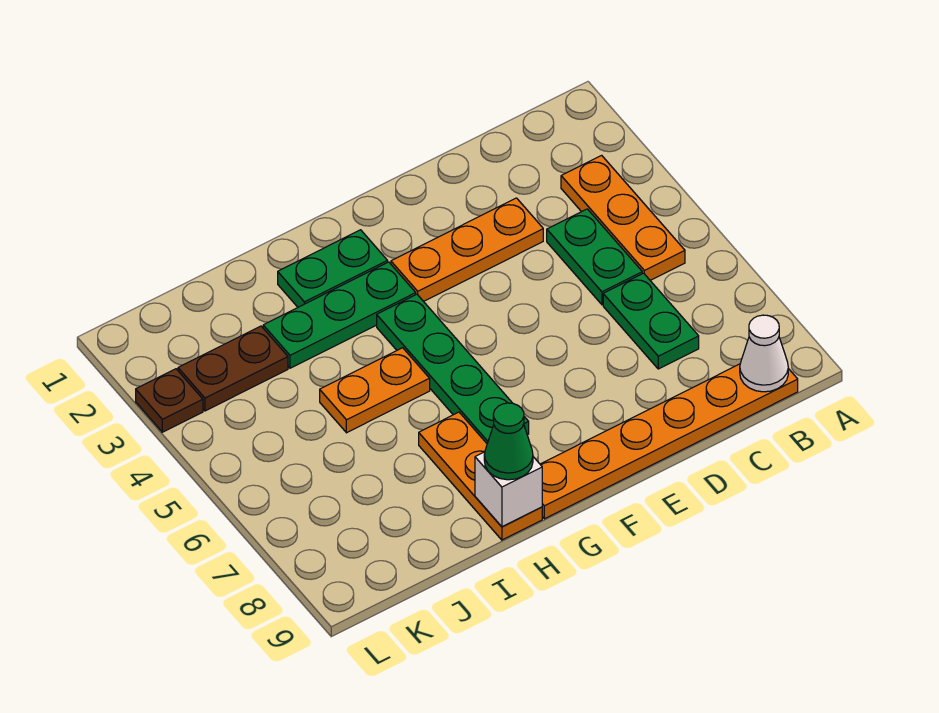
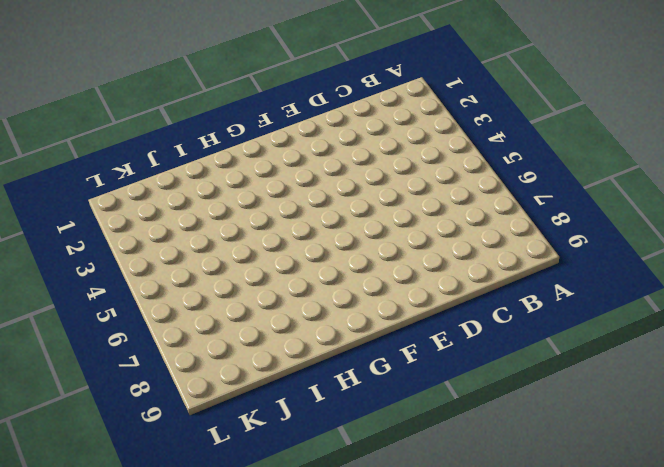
none -> orange plate B3:B5 level 1
none -> orange plate B9:G9 level 1
none -> green plate C4:C5 level 1

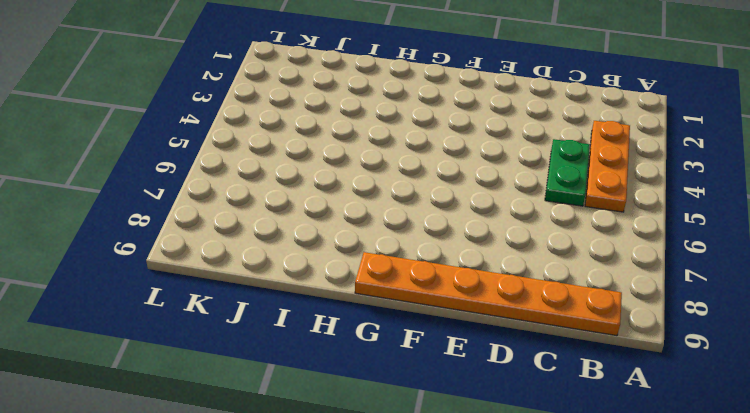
none -> green plate C6:C7 level 1
none -> orange plate D3:F3 level 1
none -> green plate G2:H2 level 1

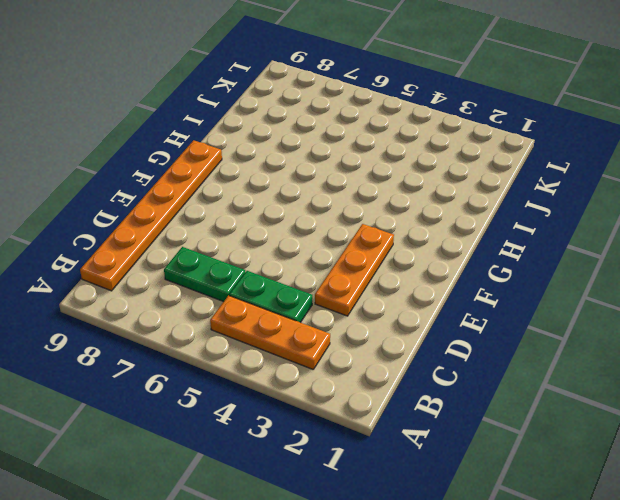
none -> green plate G2:H2 level 1
none -> green plate G3:I3 level 1
none -> green plate G4:G7 level 1

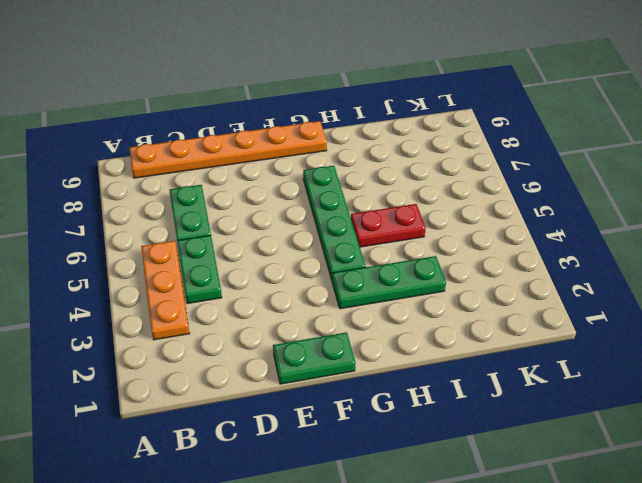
green plate E1:F1 level 1 -> green plate G2:H2 level 1
red plate H5:I5 level 1 -> orange plate H5:I5 level 1
none -> orange plate D3:F3 level 1
none -> orange plate H7:H9 level 1
none -> brown plate J3:K3 level 1

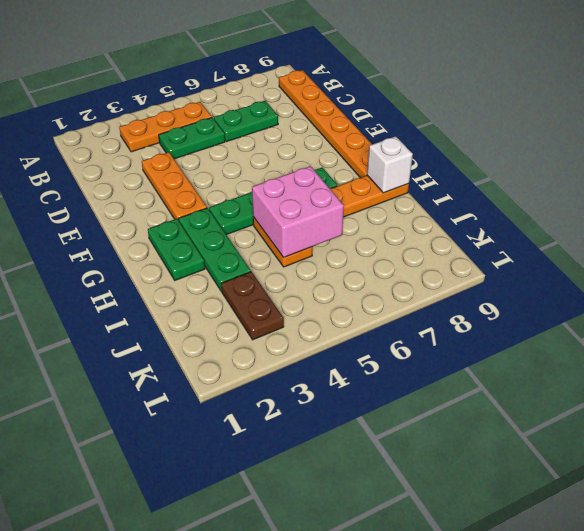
pink brick H5:I6 level 2 -> none
none -> brown plate L3 level 1
none -> white cone B9 level 2
none -> green cone H9 level 3

